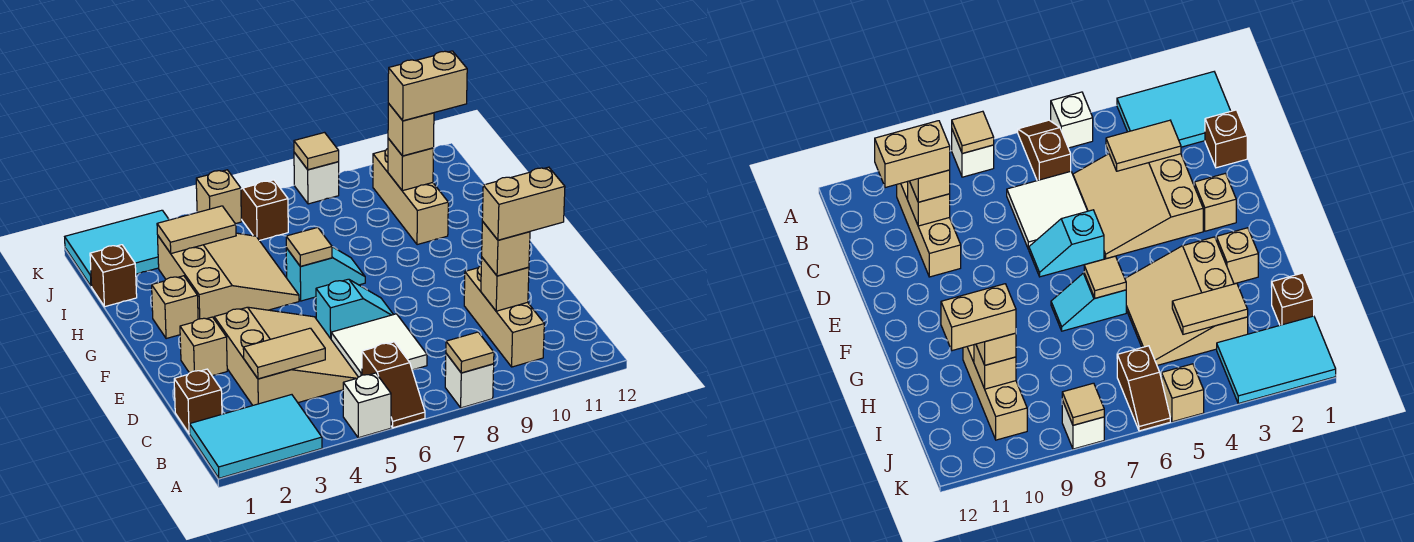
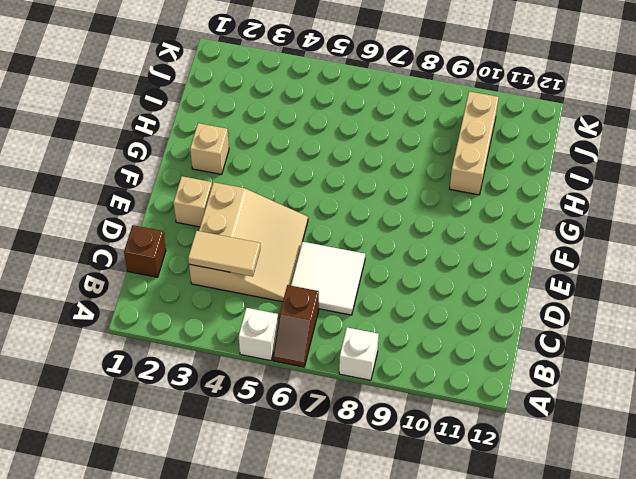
none -> cyan tile A1:B3 level 1
none -> tan brick B10:D10 level 1
none -> cyan slope E6:E7 level 1 top 6
none -> tan slope G3:I5 level 1 top 3

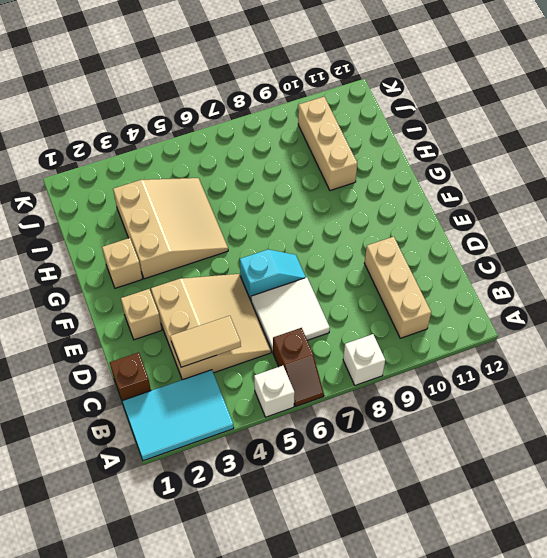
none -> cyan slope G6:G7 level 1 top 6
none -> brown brick I1 level 1
none -> cyan tile J1:K3 level 1
none -> brown slope J6:K6 level 1 top J

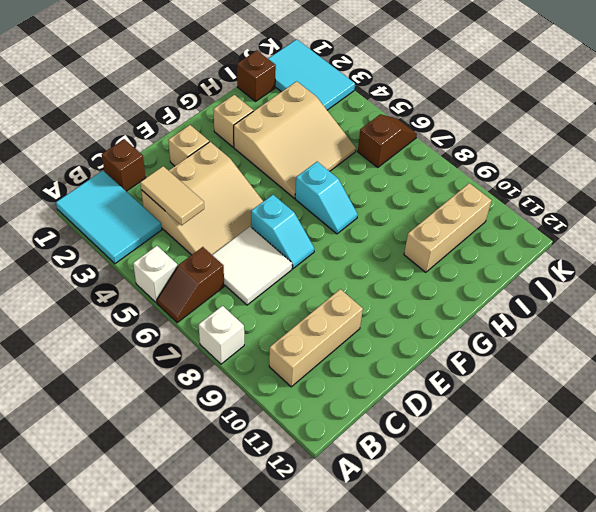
none -> tan brick K5 level 1
none -> white brick K8 level 1
none -> tan tile A8 level 2
none -> tan brick C10 level 2

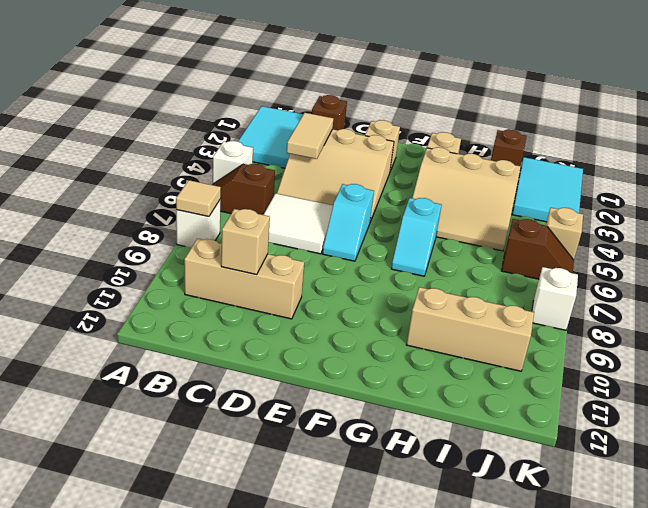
none -> tan tile G6 level 2
none -> tan tile I3:I4 level 2
none -> tan brick I10 level 2
none -> tan tile K8 level 2

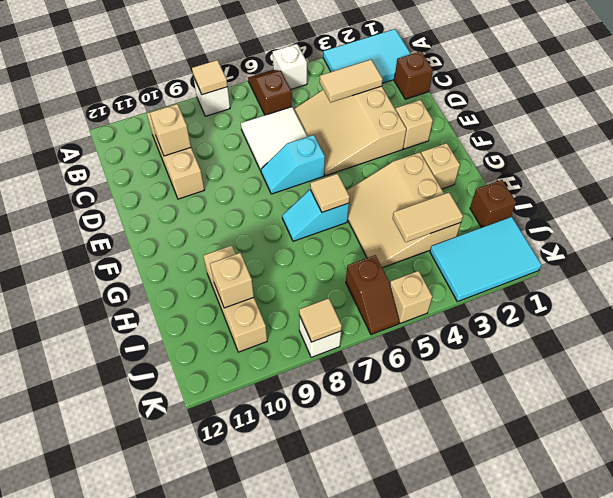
none -> tan brick C10 level 3
none -> tan brick I10 level 3
none -> tan brick C10:C11 level 4
none -> tan brick I10:I11 level 4

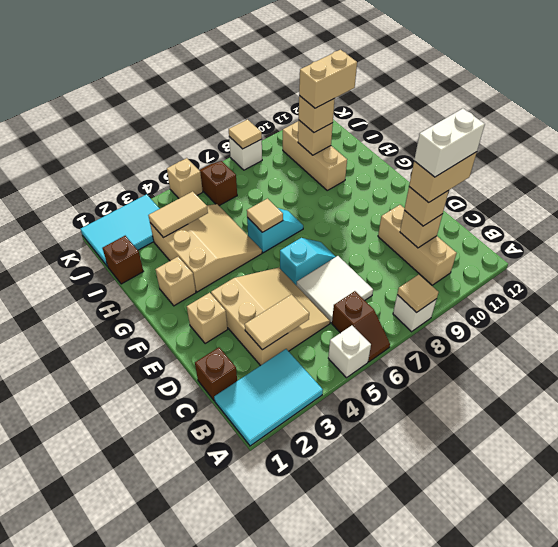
white brick C10:C11 level 5 -> none

